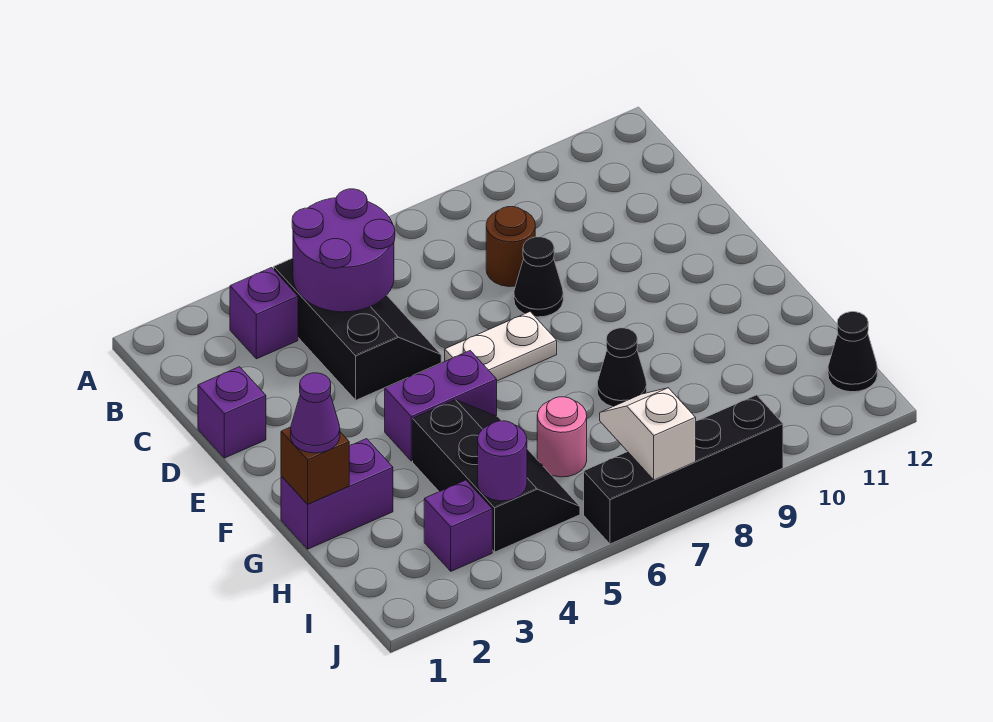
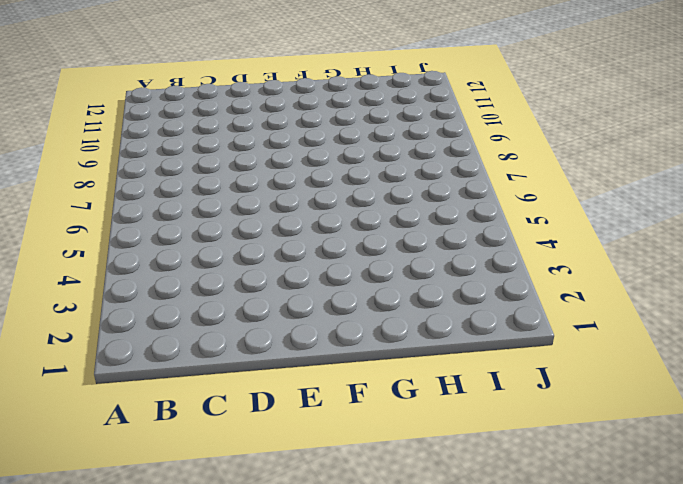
none -> purple brick B3 level 1
none -> black slope B4:D5 level 1 top 4
none -> brown round brick C8 level 1

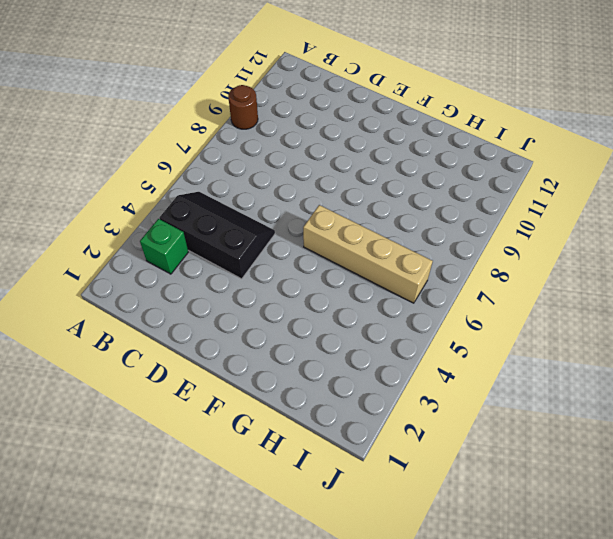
brown round brick A9 level 1 -> brown round brick C8 level 1
green brick B3 level 1 -> purple brick B3 level 1
tan brick F6:I6 level 1 -> pink round brick H6 level 1
none -> purple brick D1 level 1
none -> black cone D8 level 1
none -> white plate E6:E7 level 1

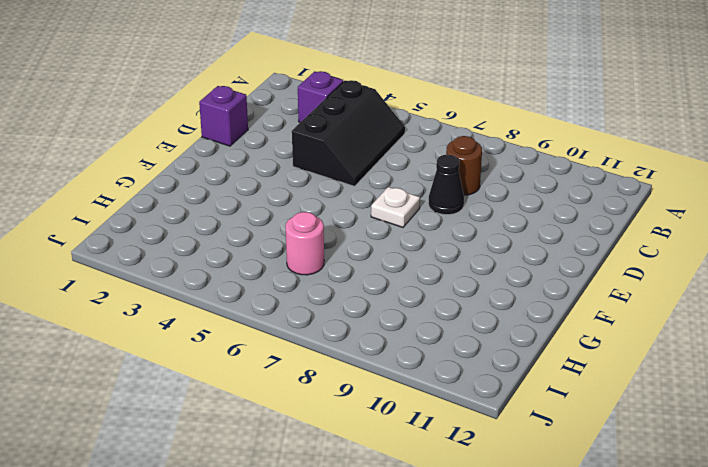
white plate E7 level 1 -> white plate E6:E7 level 1
none -> purple brick F4:F5 level 1
none -> purple brick G1:G2 level 1
none -> black slope G4:I5 level 1 top 4

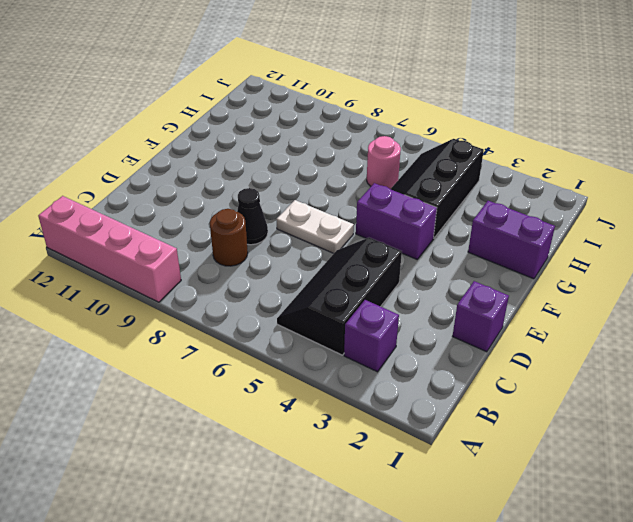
pink brick A9:A12 level 1 -> none
none -> black cone G8 level 1
none -> purple brick I3 level 1
none -> black cone I12 level 1

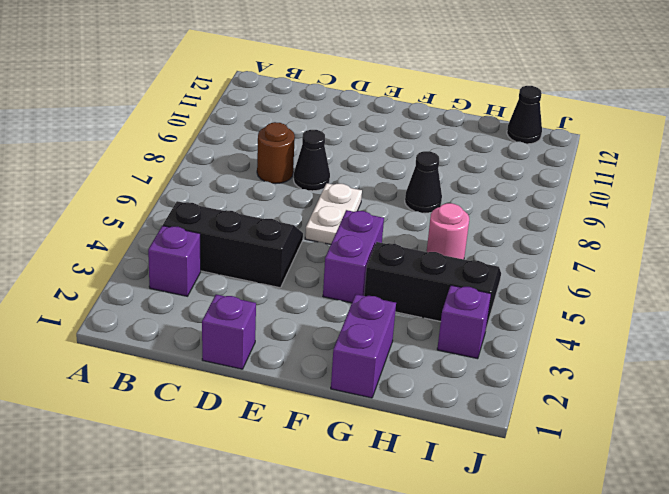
none -> black brick J6:J9 level 1
none -> purple round brick B4:C5 level 2
none -> brown brick G1 level 2

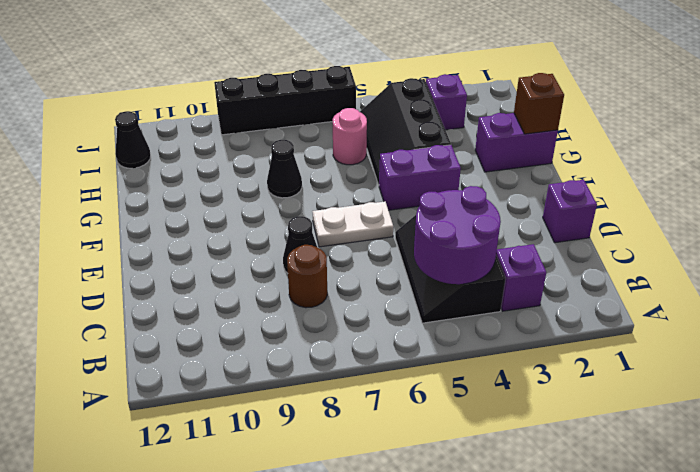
none -> purple round brick I4 level 2
none -> white slope I7:J7 level 2 top J
none -> purple cone G1 level 3

